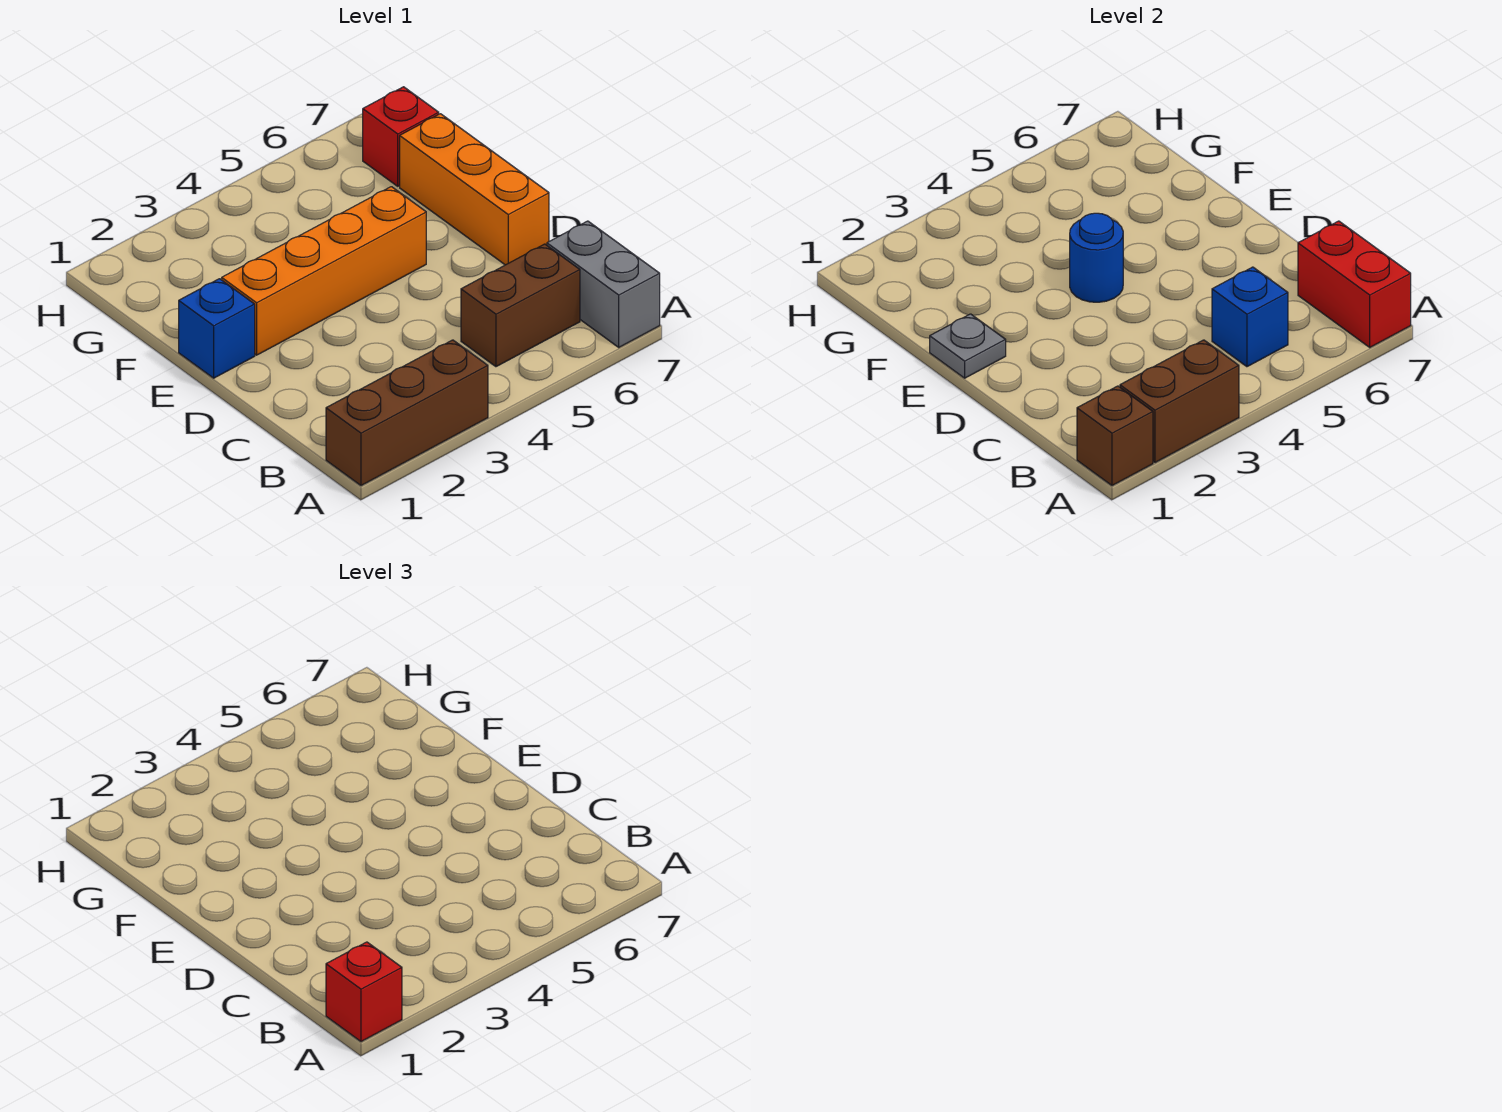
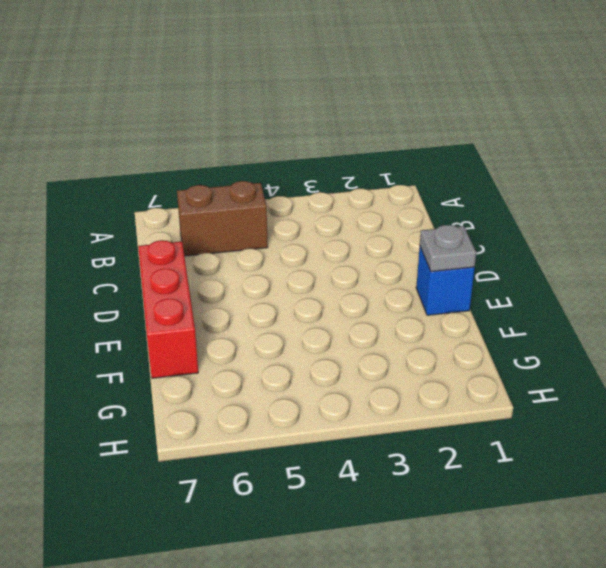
red brick D7:F7 level 1 -> orange brick D7:F7 level 1
none -> brown brick A1:A3 level 1
none -> grey brick A7:B7 level 1
none -> orange brick E2:E5 level 1

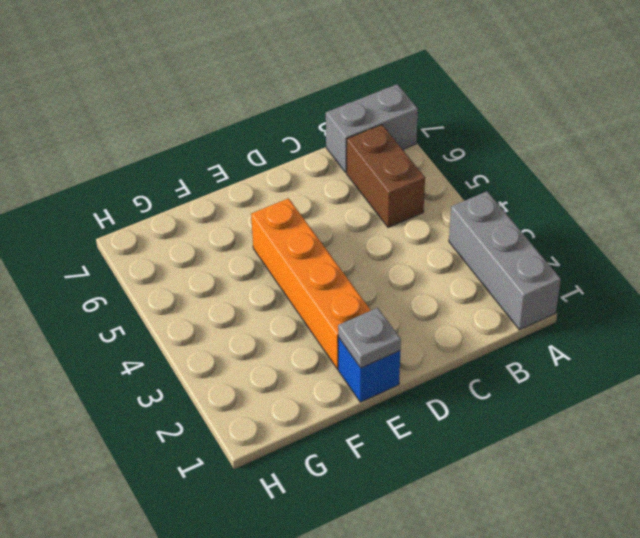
grey brick A1:A3 level 1 -> brown brick A1:A3 level 1
none -> orange brick D7:F7 level 1
none -> red brick G7 level 1
none -> brown brick A1 level 2

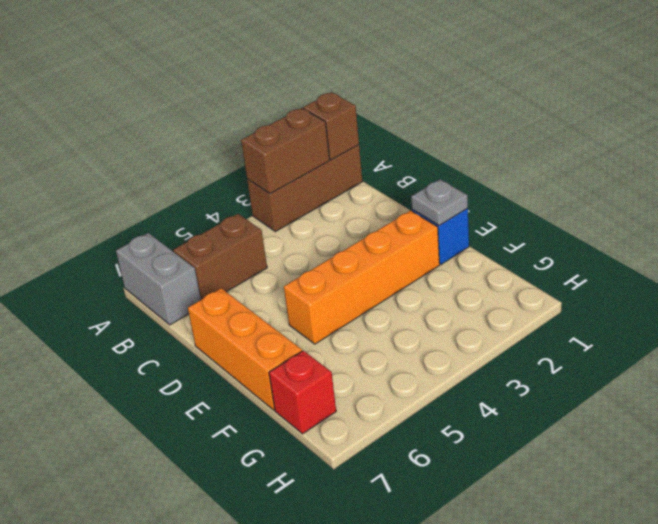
none -> red brick A7:B7 level 2
none -> blue brick B5 level 2
none -> blue round brick E4 level 2

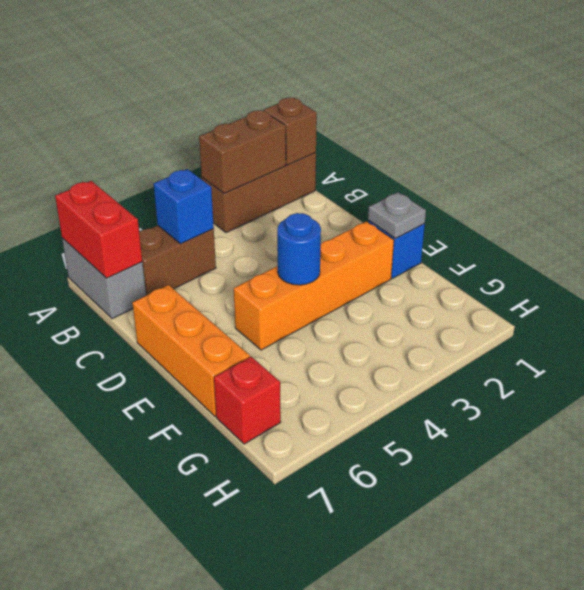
none -> red brick A1 level 3

